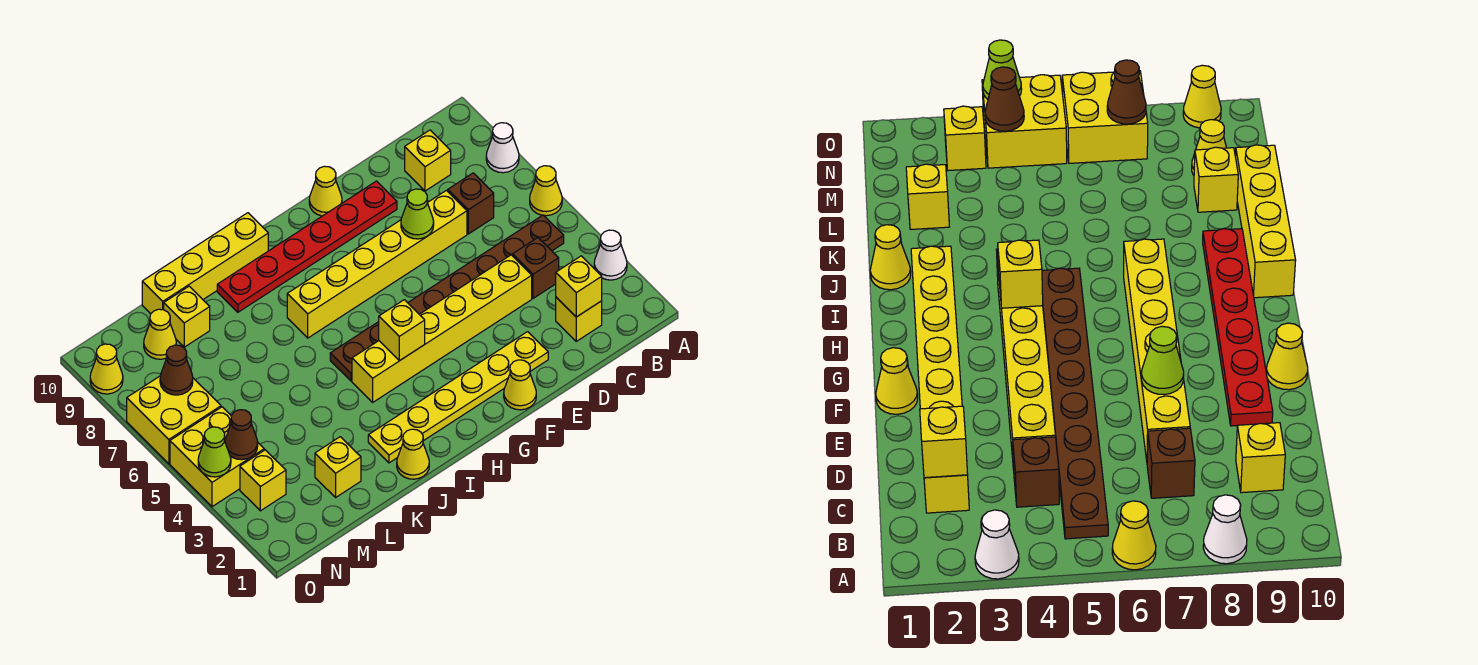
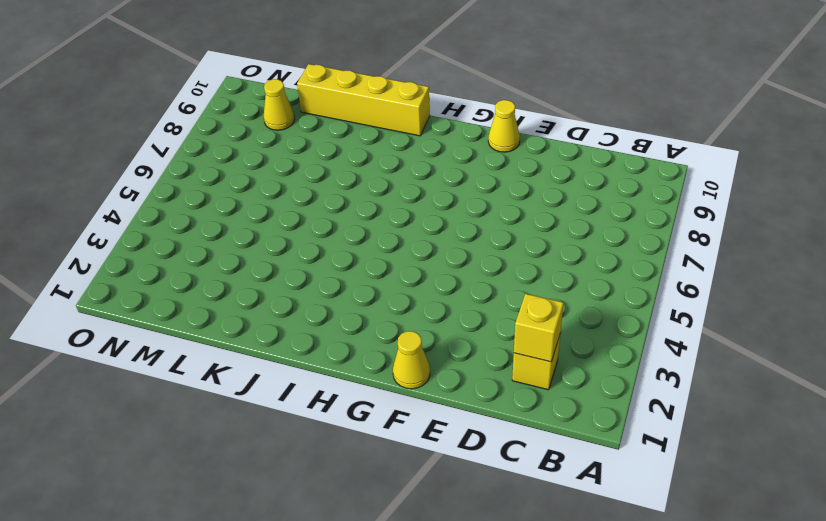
none -> white cone A3 level 1
none -> yellow cone A6 level 1
none -> white cone A8 level 1

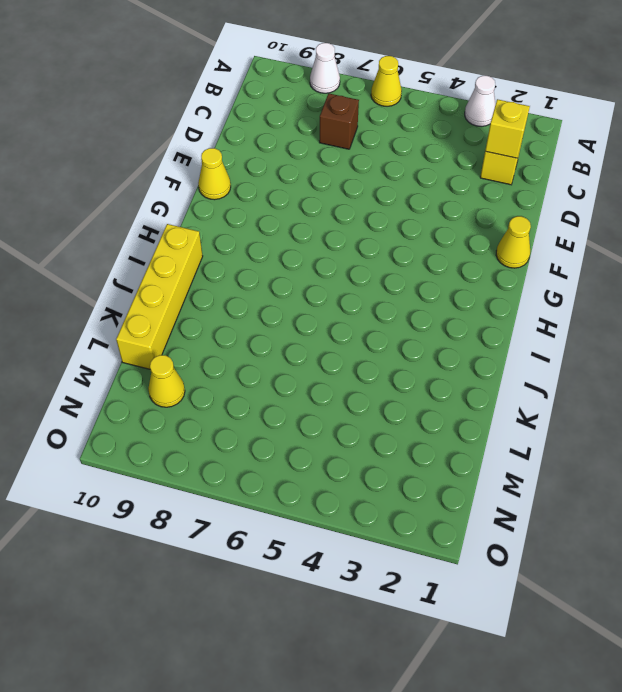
none -> brown plate B5:I5 level 1
none -> brown brick C4 level 1
none -> yellow brick C9 level 1

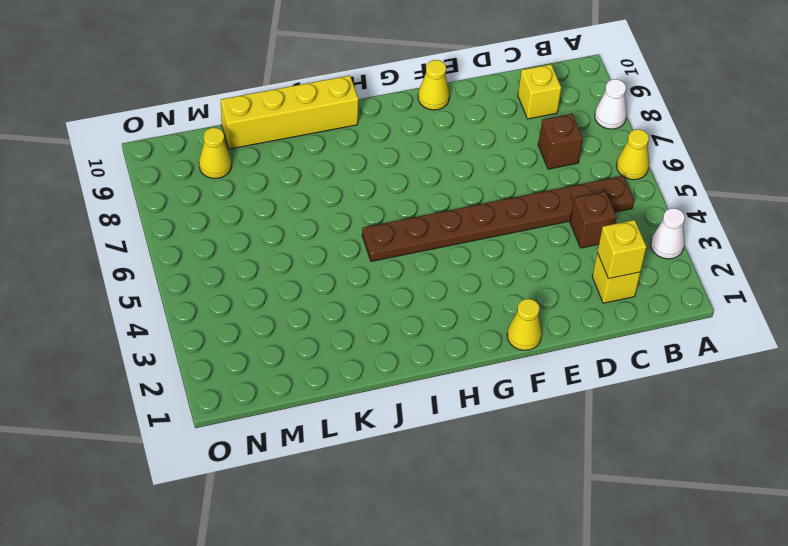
none -> yellow brick D4:I4 level 1
none -> yellow brick D7:I7 level 1
none -> yellow plate E2:J2 level 1

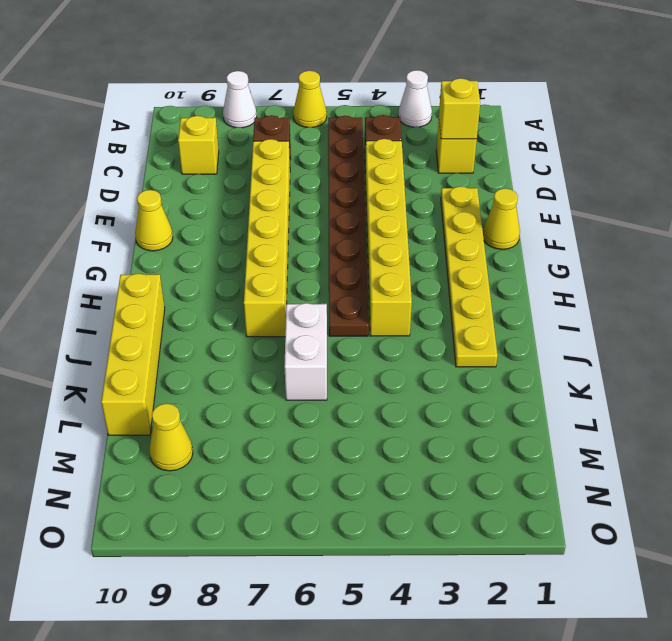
white brick J6:K6 level 1 -> none
none -> red plate E9:J9 level 1
none -> yellow cone J1 level 1
none -> yellow brick L2 level 1

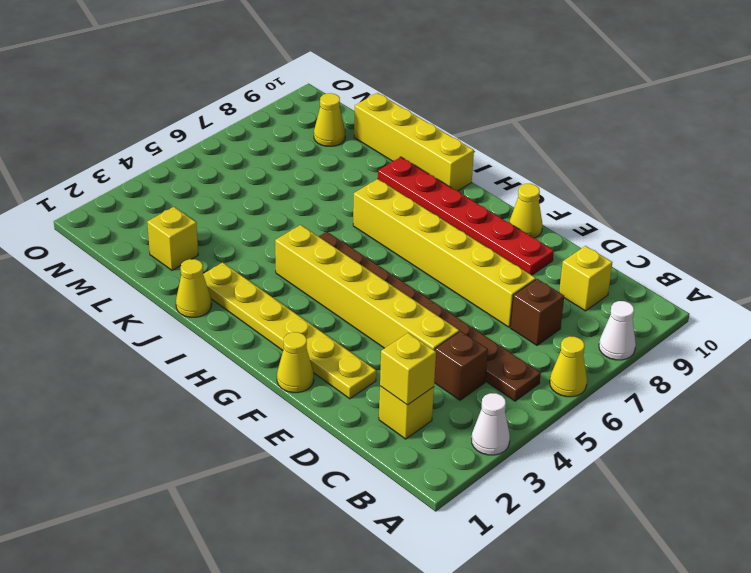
none -> yellow brick L9 level 1
none -> yellow brick N3 level 1
none -> yellow brick N4:O5 level 1

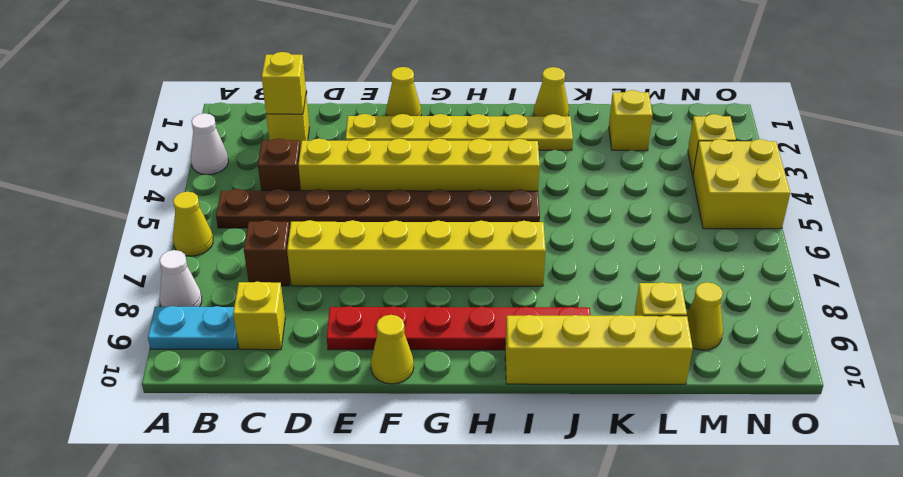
cyan plate A9:B9 level 1 -> none
none -> yellow brick N6:O7 level 1
none -> yellow cone O9 level 1
none -> lime cone E7 level 2

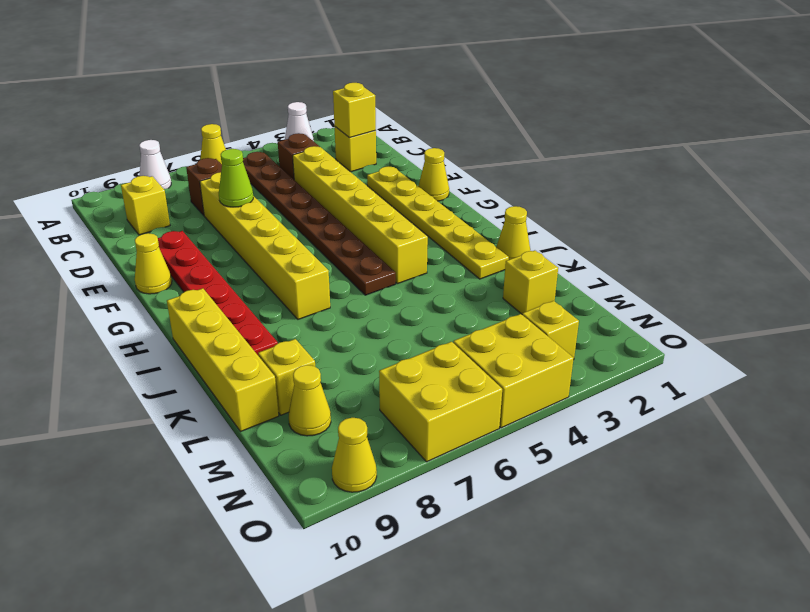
none -> yellow brick H4 level 2
none -> brown cone N4 level 2
none -> brown cone N7 level 2

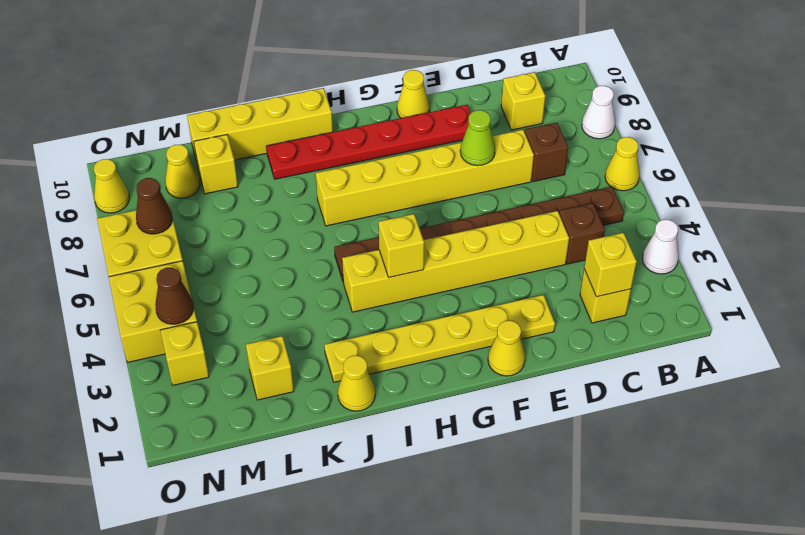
none -> lime cone O4 level 2

